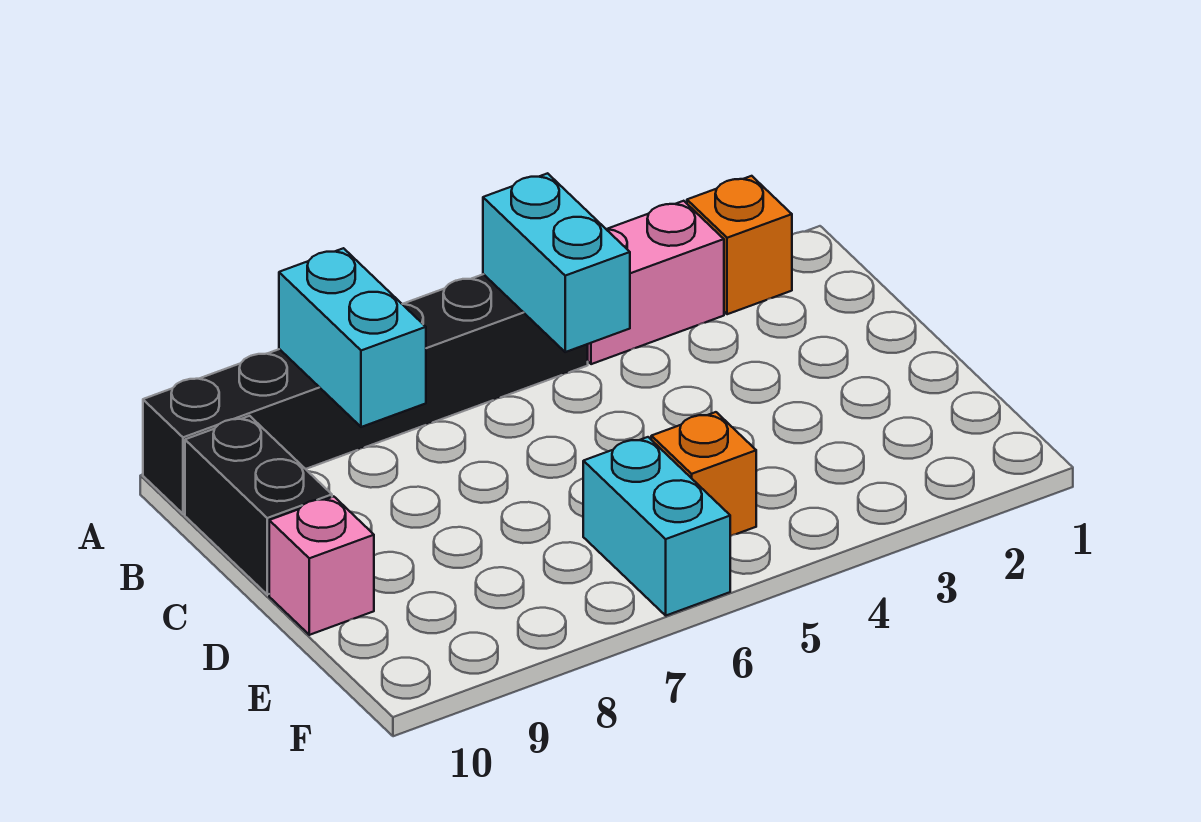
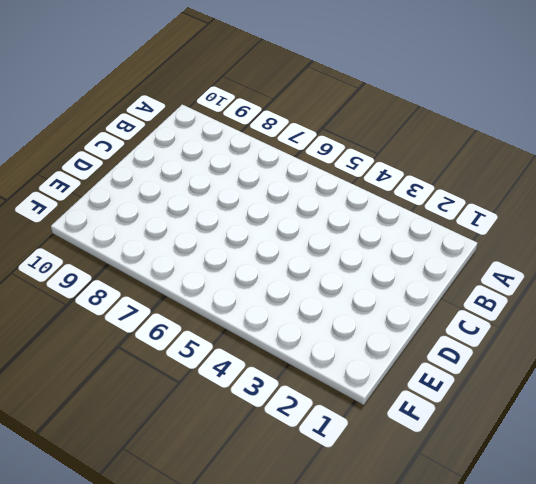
none -> orange brick A2 level 1
none -> pink brick A3:A4 level 1

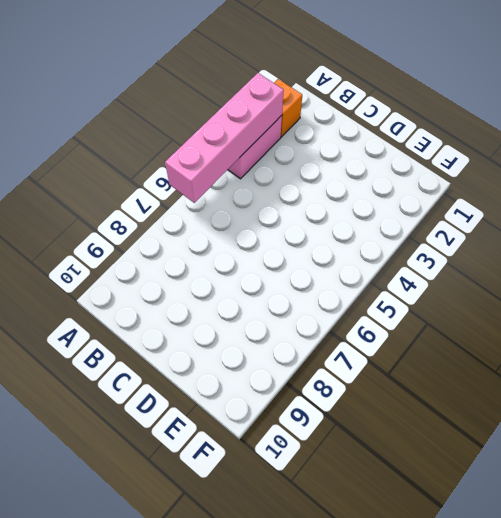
pink brick A3:A6 level 2 -> cyan brick A5:B5 level 2
none -> black brick A5:A10 level 1
none -> black brick B10:C10 level 1

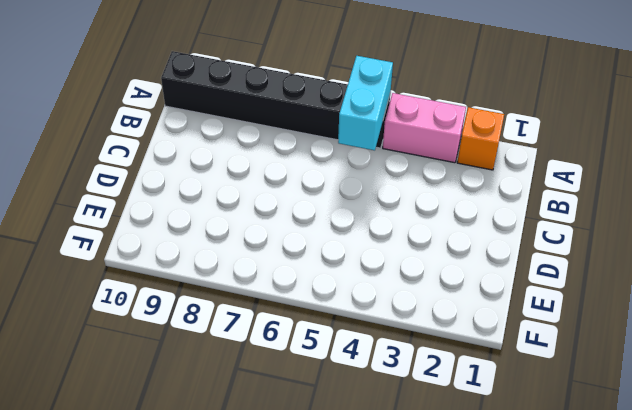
none -> black brick B10:C10 level 1
none -> pink brick D10 level 1

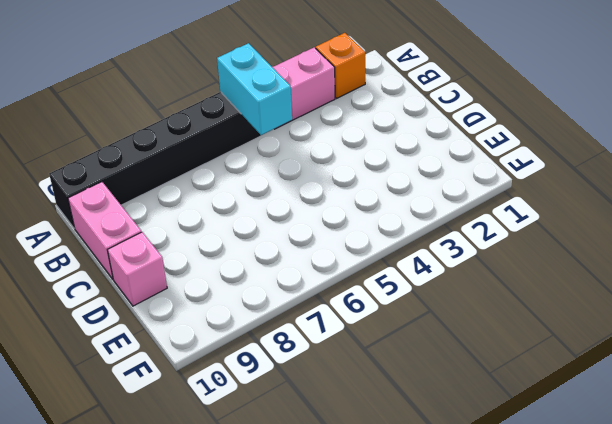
pink brick B10:C10 level 1 -> black brick B10:C10 level 1
none -> orange brick E5 level 1
none -> cyan brick E6:F6 level 1

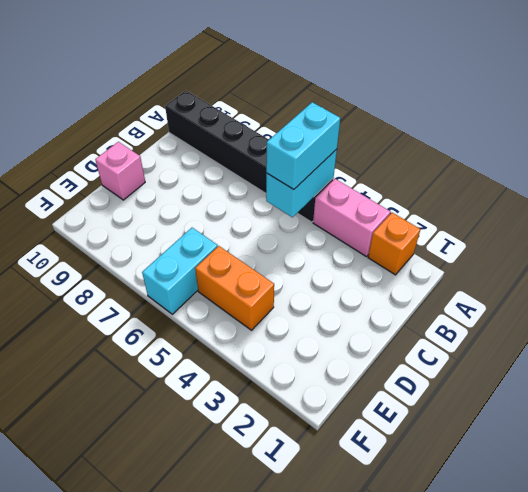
cyan brick A5:B5 level 3 -> cyan brick A8:B8 level 2
orange brick E4:E5 level 1 -> orange brick E5 level 1
none -> black brick B10:C10 level 1

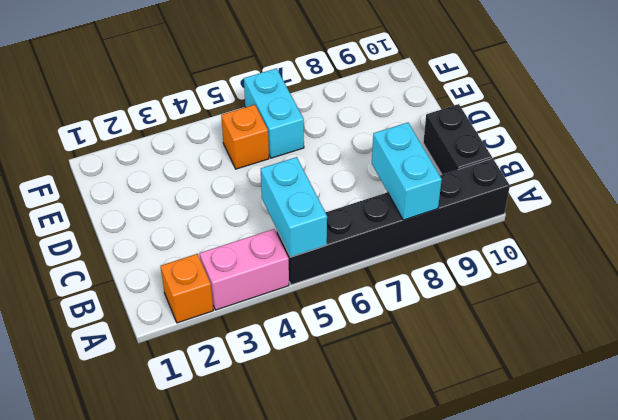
none -> pink brick D10 level 1

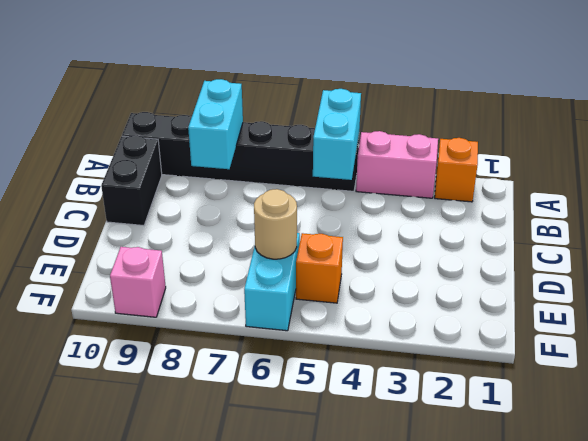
tan round brick E6 level 2 -> none
pink brick F9 level 1 -> pink brick D10 level 1

